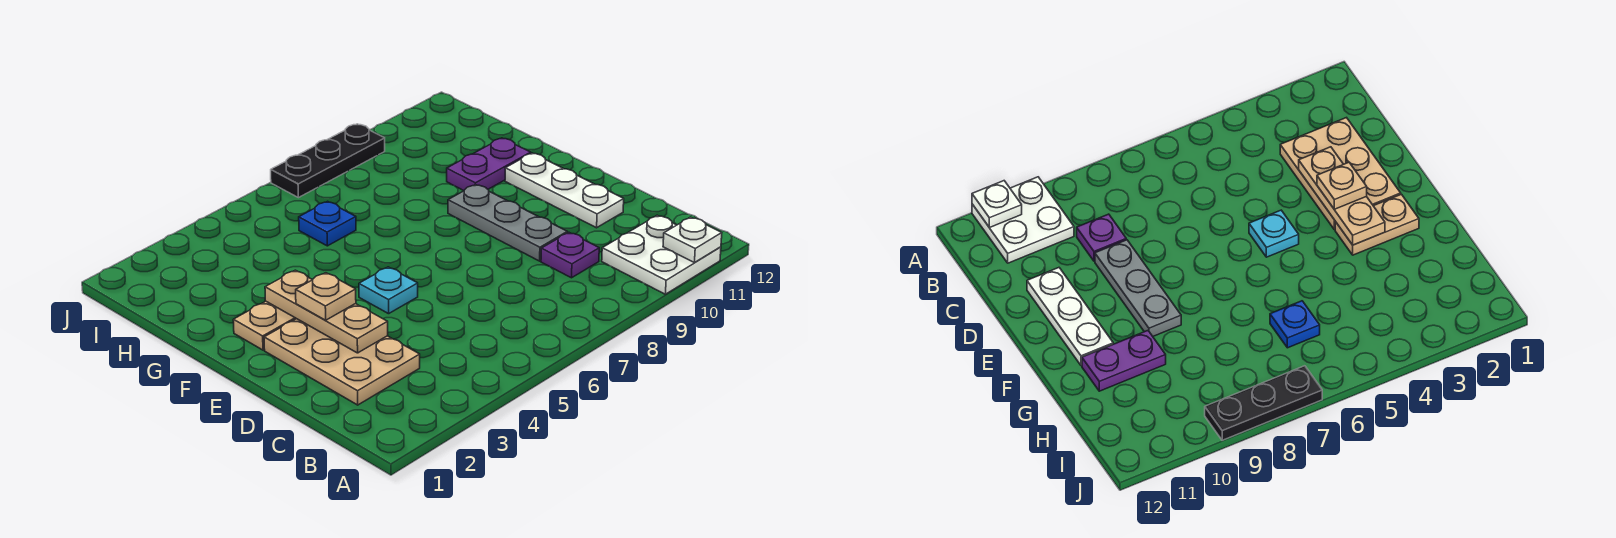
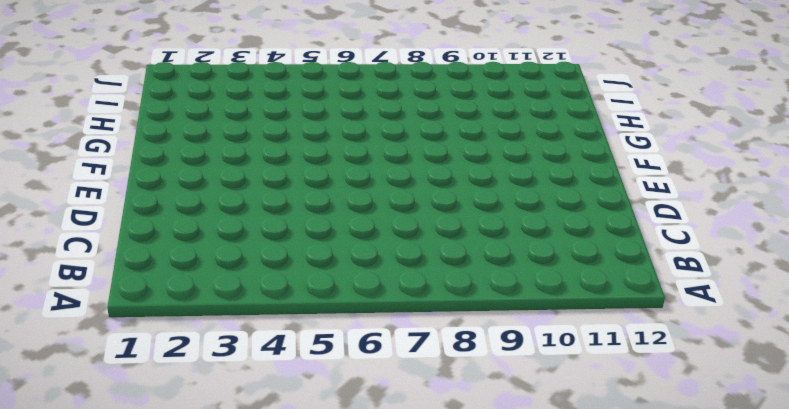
none -> white plate A10:B11 level 1
none -> tan plate C2:E3 level 1
none -> purple plate C9 level 1

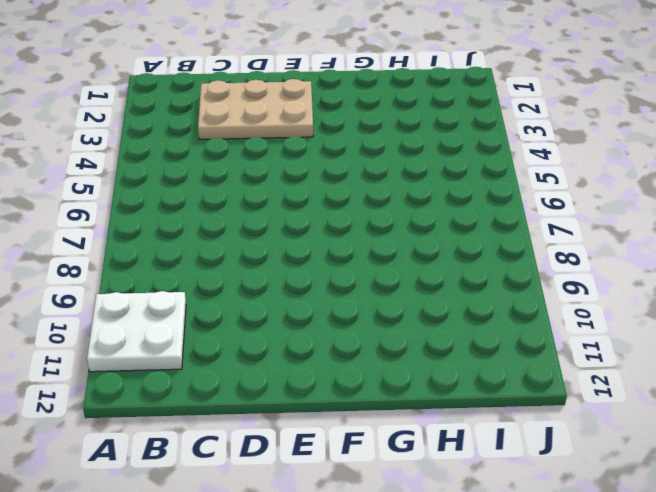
none -> purple plate C9 level 1
none -> grey plate D9:F9 level 1
none -> white plate D11:F11 level 1

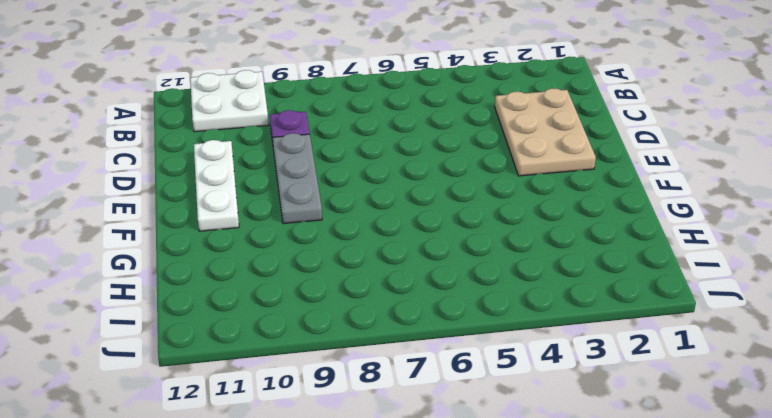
none -> cyan plate E5 level 1
none -> tan plate F2:F3 level 1
none -> purple plate G10:G11 level 1

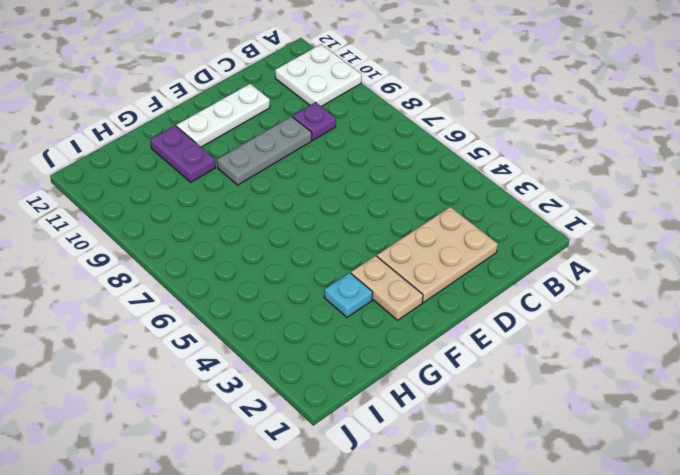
cyan plate G3 level 1 -> cyan plate E5 level 1
none -> blue plate H6 level 1
none -> black plate J7:J9 level 1
none -> white plate A11 level 2

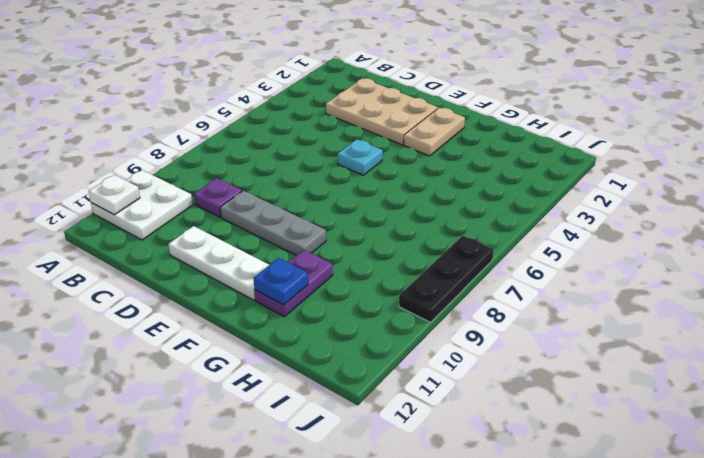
blue plate G11 level 2 -> blue plate H6 level 1
none -> tan plate D3:F3 level 2
none -> tan plate E3 level 3

